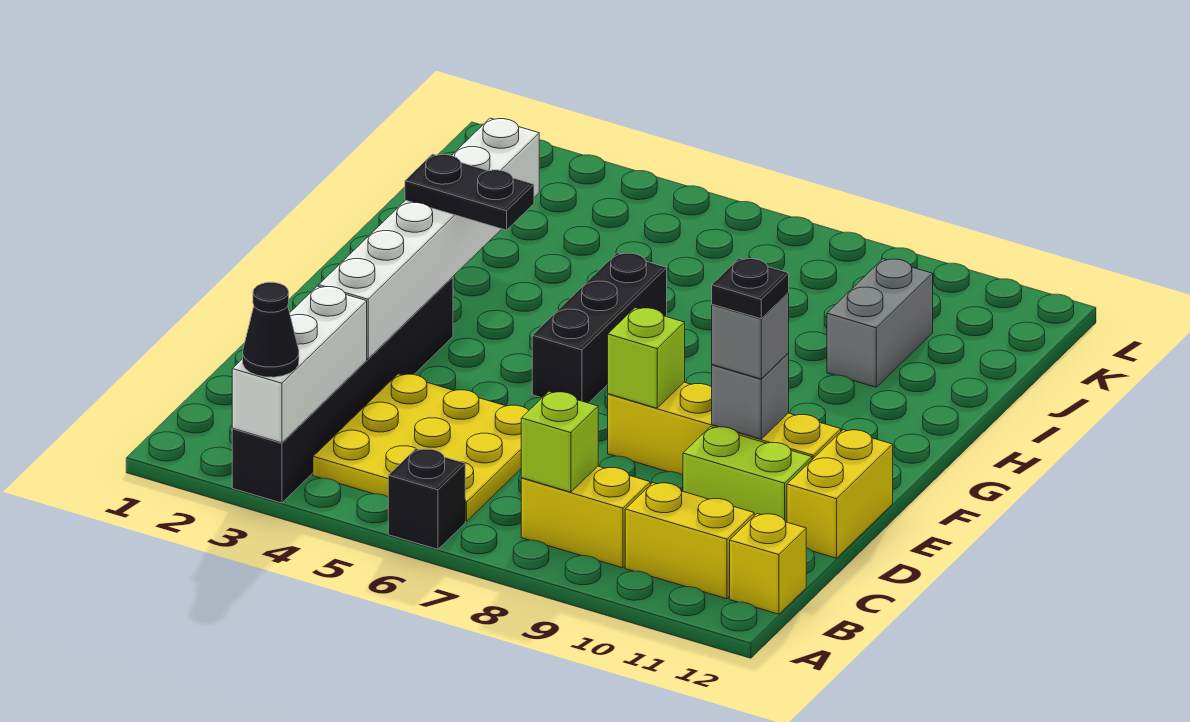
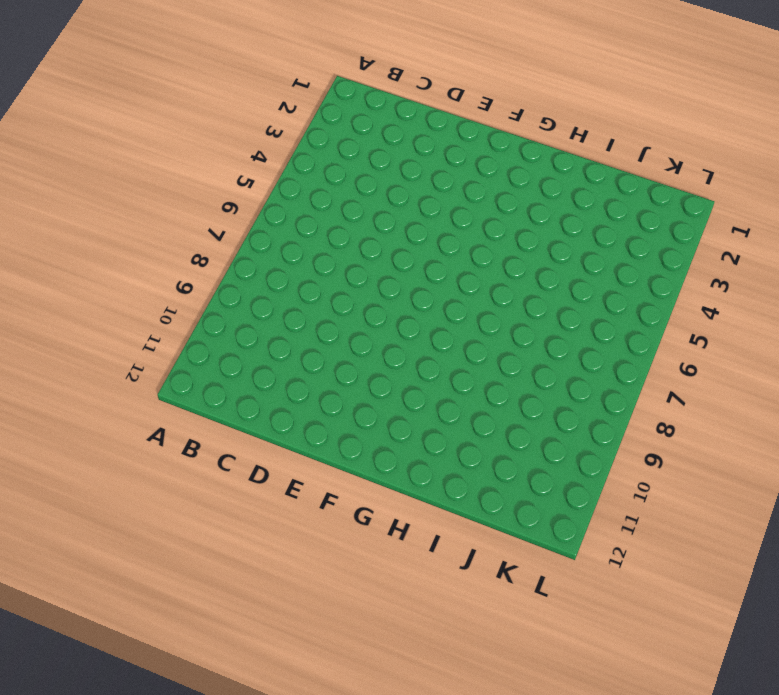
none -> black brick A3:F3 level 1
none -> black brick A6 level 1
none -> yellow plate B4:D6 level 1

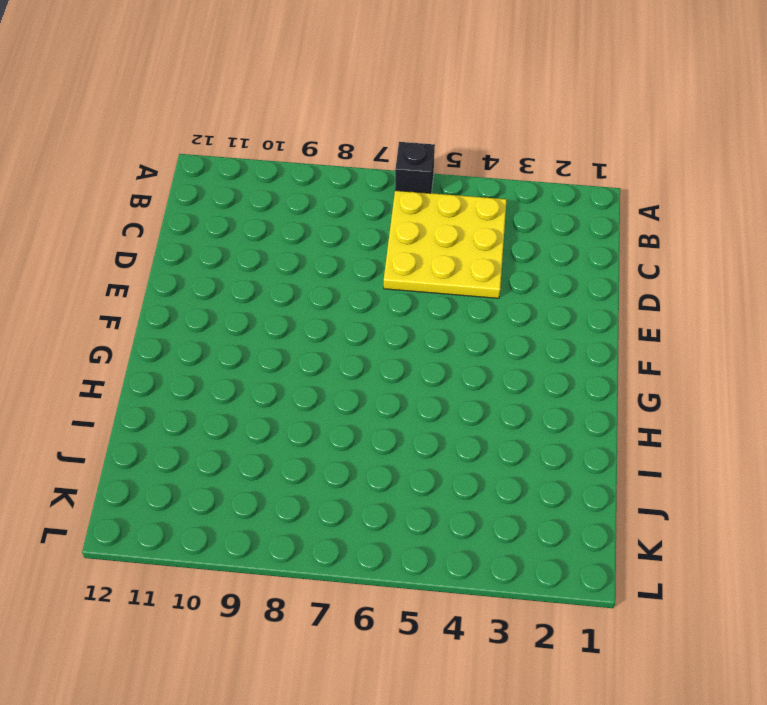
none -> black brick A3:F3 level 1
none -> yellow brick B8:B9 level 1
none -> yellow brick B10:B11 level 1

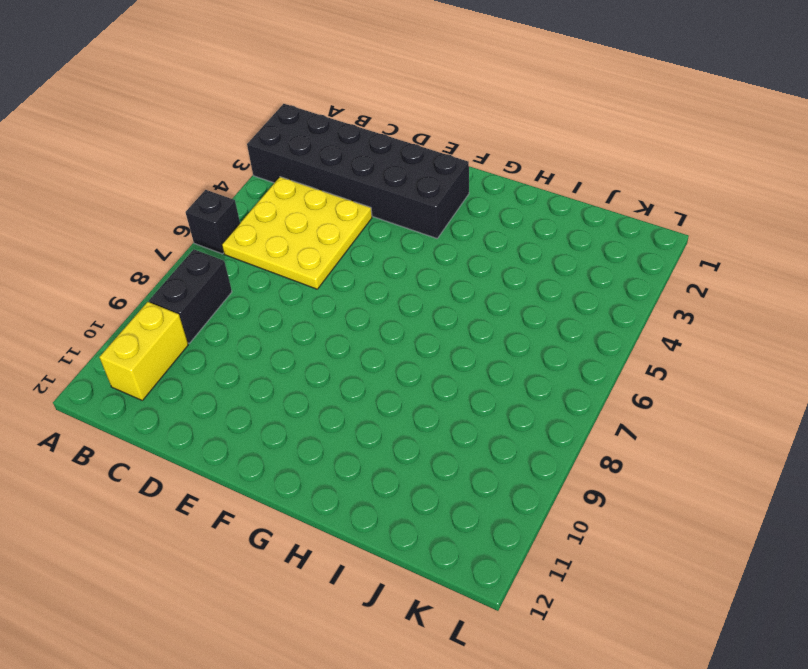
black brick A2:F3 level 1 -> black brick A3:F3 level 1
black brick B8:B9 level 1 -> yellow brick B8:B9 level 1
none -> yellow brick B12 level 1
none -> lime brick D10:D11 level 1
none -> yellow brick D12:E12 level 1

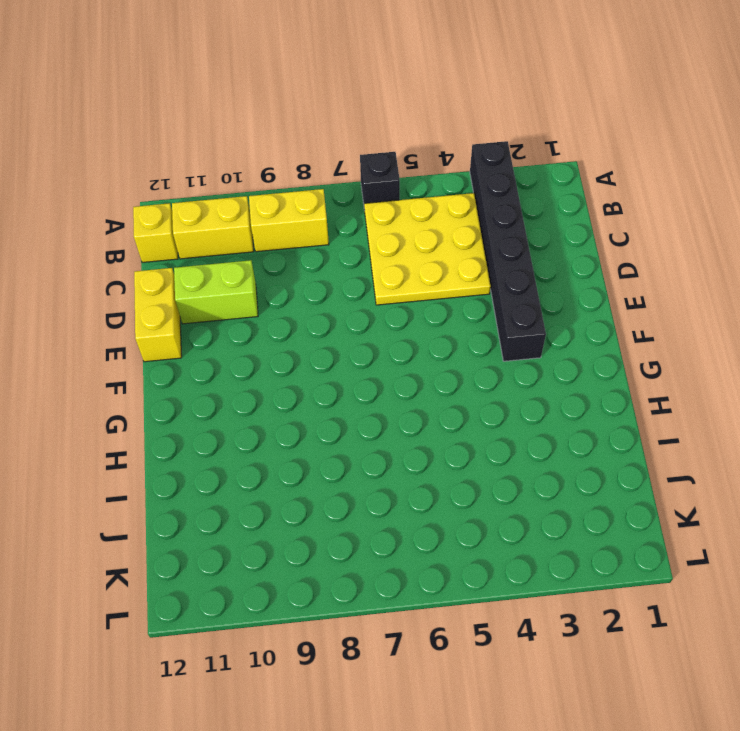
none -> yellow brick E8:E11 level 1
none -> black brick F6:H6 level 1
none -> grey brick I10:J10 level 1

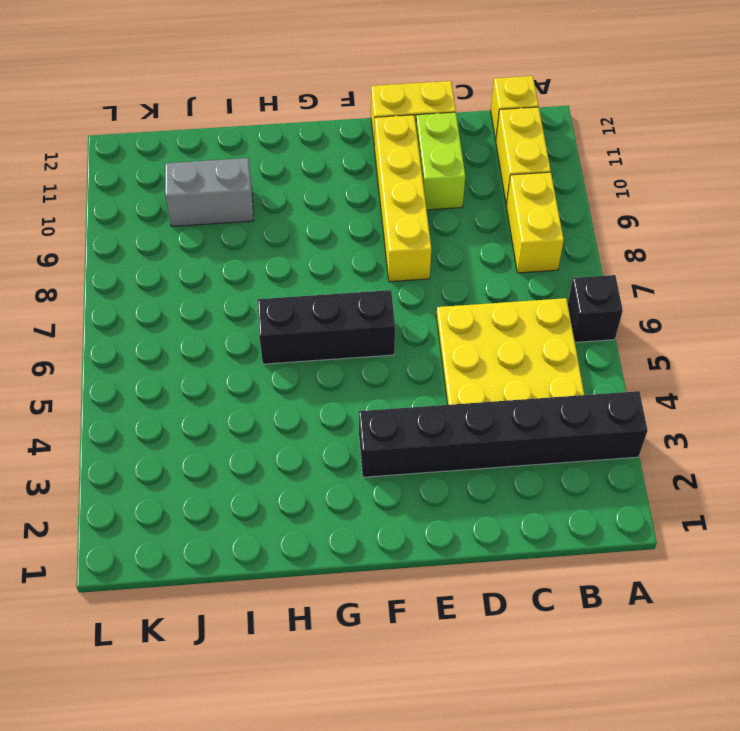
none -> white brick A3:C3 level 2
none -> lime brick B8 level 2
none -> white brick D3:I3 level 2

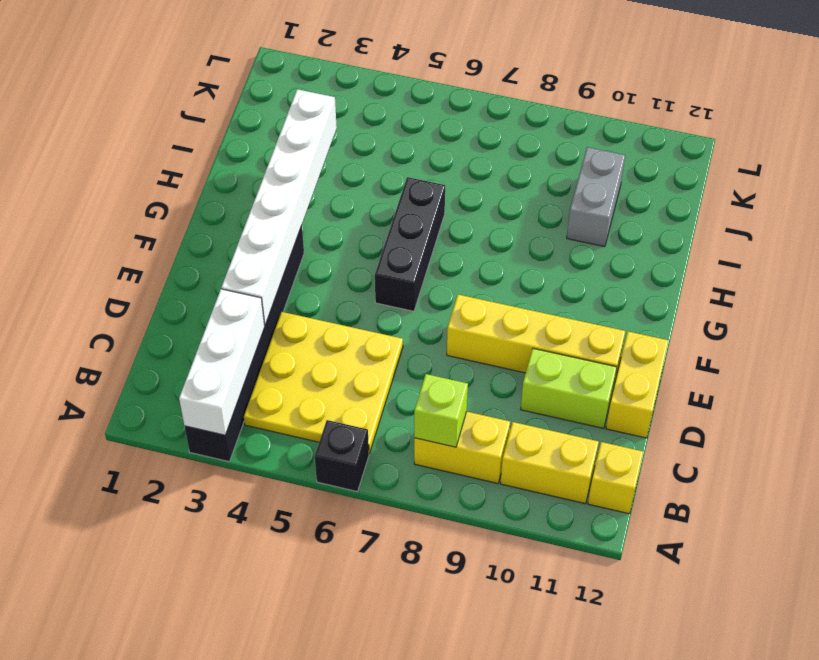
none -> lime brick E8 level 2
none -> grey brick E10 level 2
none -> black cone A3 level 3

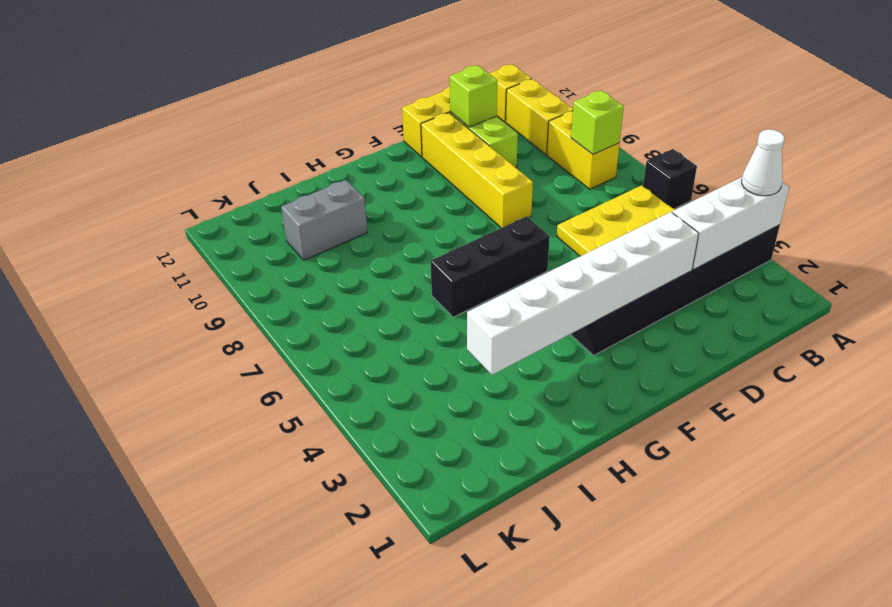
white cone A3 level 3 -> black cone A3 level 3
lime brick D11 level 2 -> lime brick E8 level 2
none -> grey brick E10 level 2
none -> grey brick E10 level 3
none -> black plate G3:G4 level 3

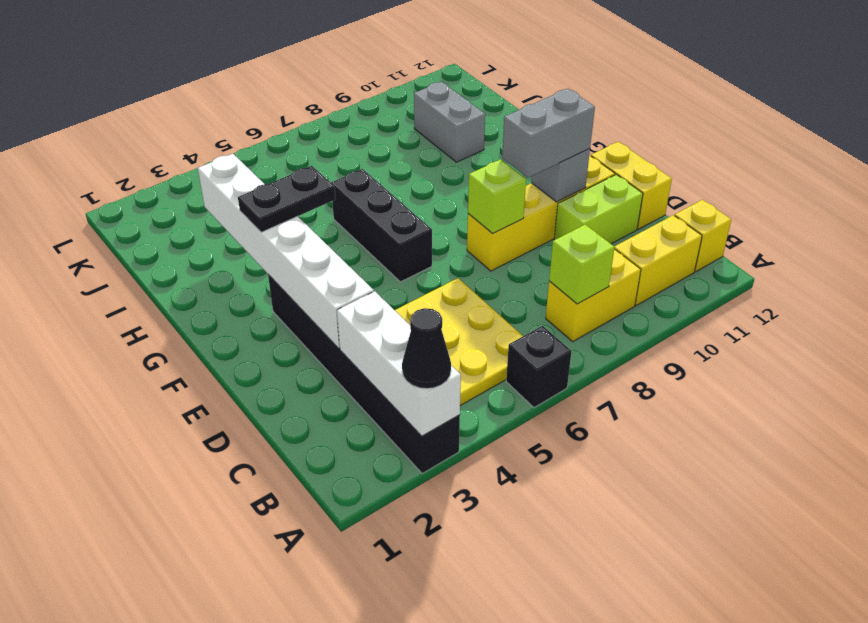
grey brick E9:E10 level 3 -> grey brick E10 level 3
none -> black plate E10 level 4

